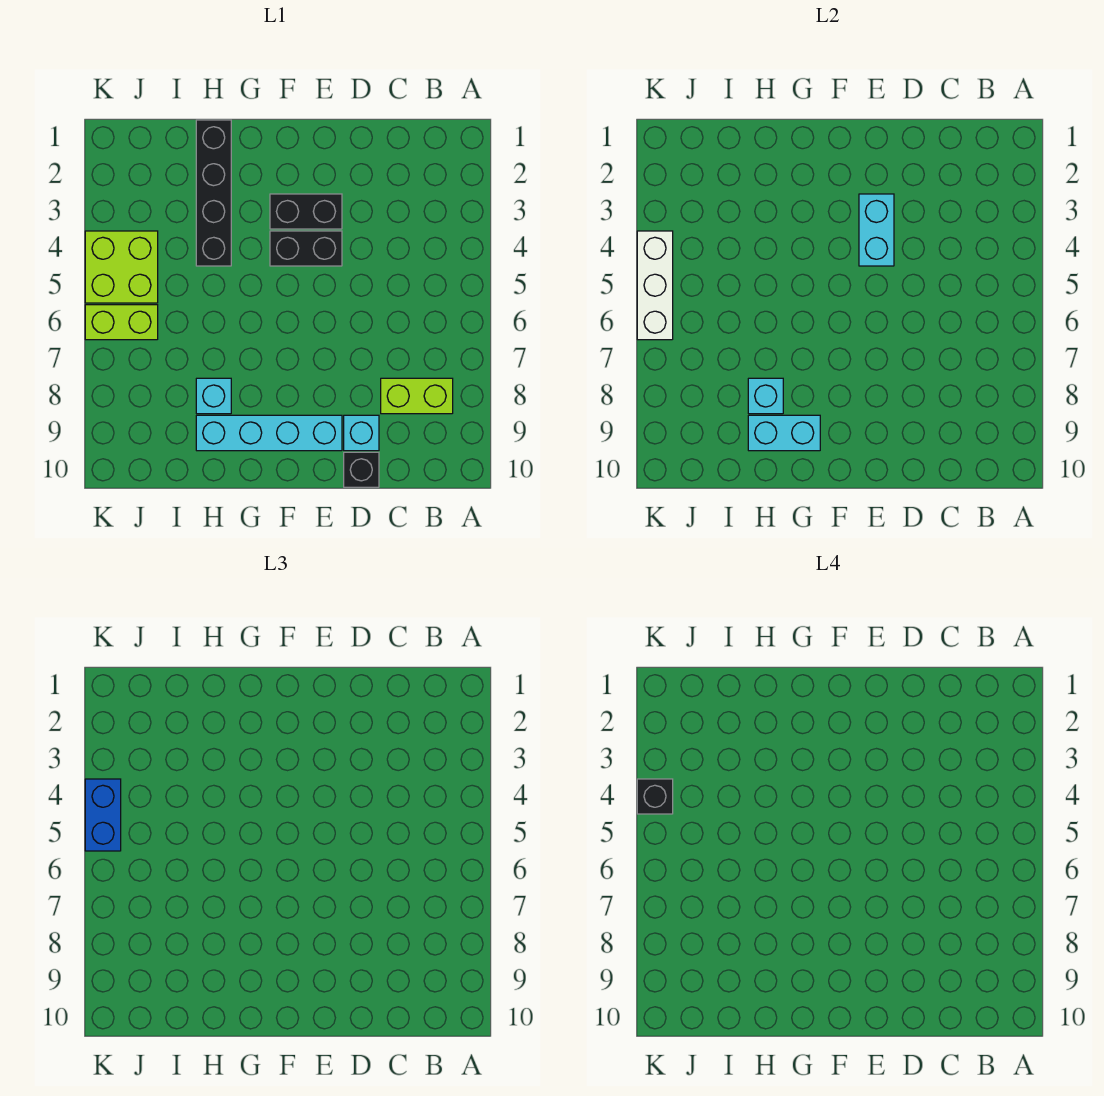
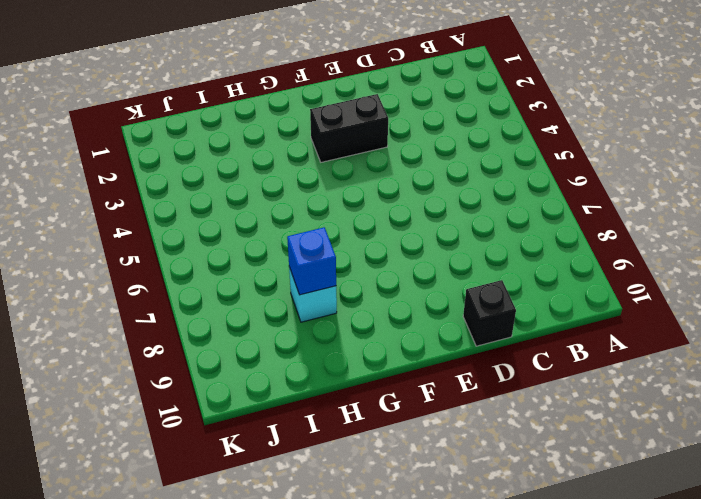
blue brick H8 level 2 -> cyan brick H8 level 2
none -> lime brick B8:C8 level 1
none -> cyan brick D9 level 1
none -> black brick E4:F4 level 1

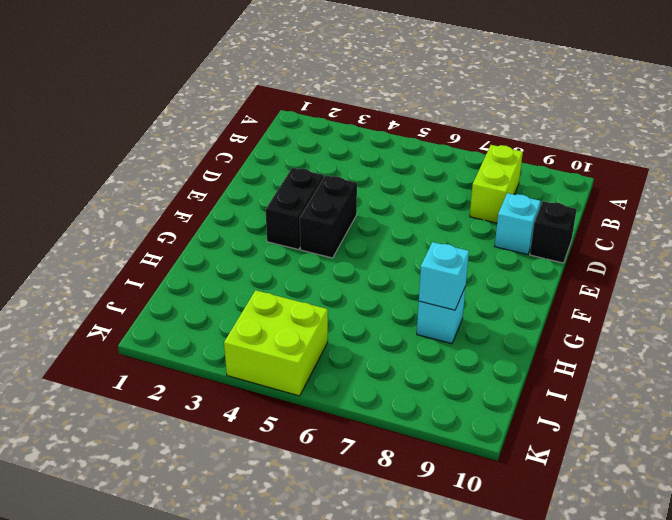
none -> cyan brick E9:H9 level 1
none -> black brick H1:H4 level 1
none -> lime brick J6:K6 level 1

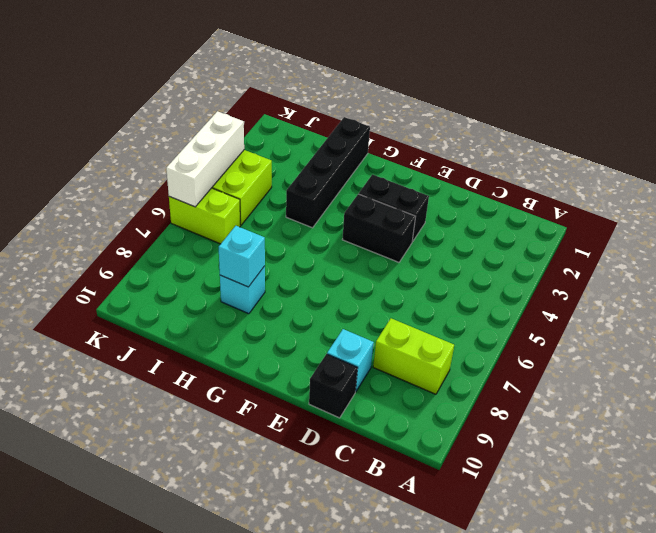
none -> cyan brick E9:H9 level 1
none -> cyan brick E3:E4 level 2
none -> cyan brick G9:H9 level 2

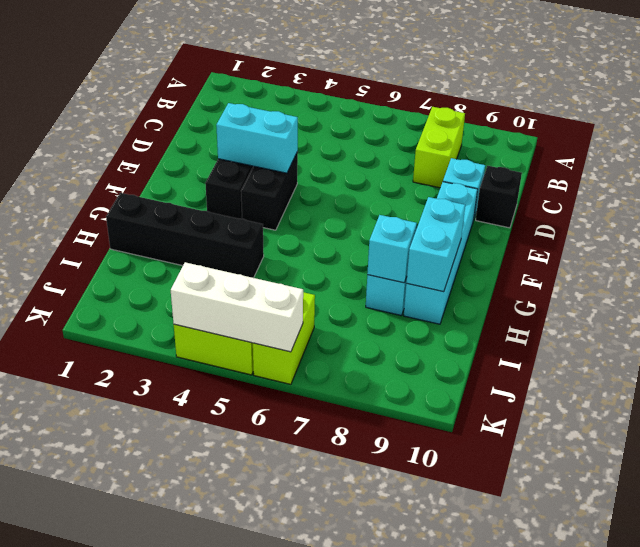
none -> blue brick K4:K5 level 3
none -> black brick K4 level 4

